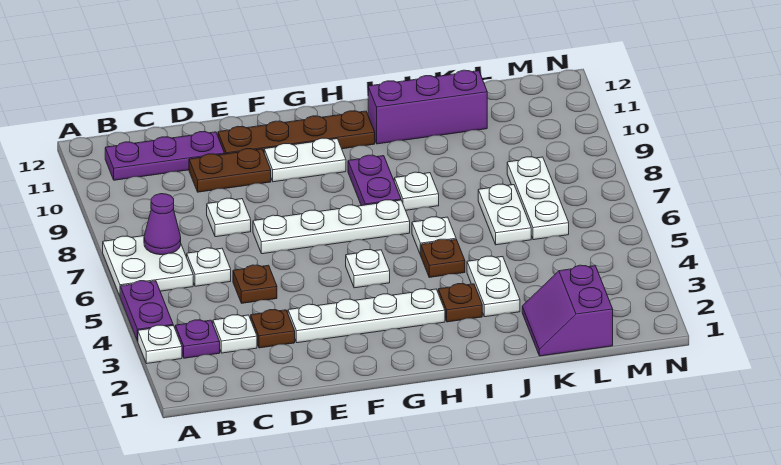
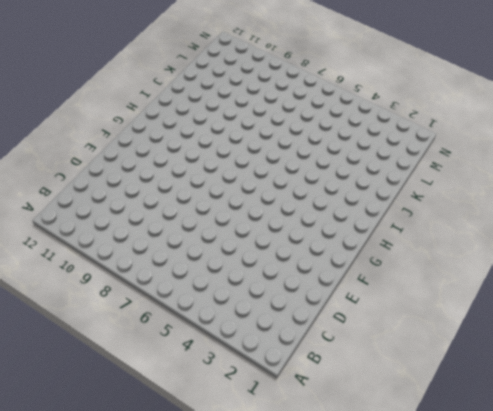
none -> white plate A3 level 1
none -> purple plate A4:A5 level 1
none -> white plate A6:B7 level 1

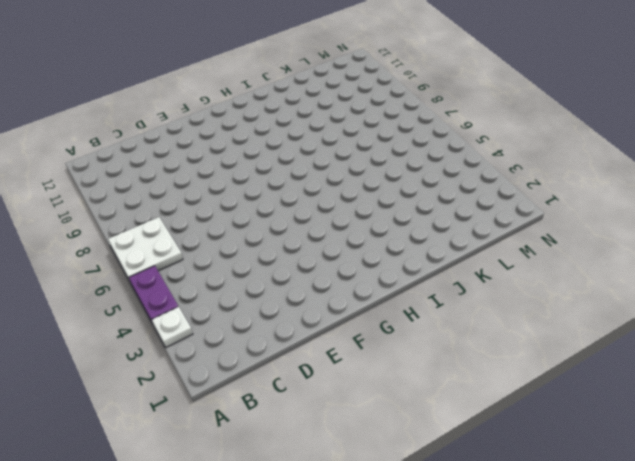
none -> purple plate B3 level 1
none -> purple plate B11:D11 level 1
none -> white plate C3 level 1

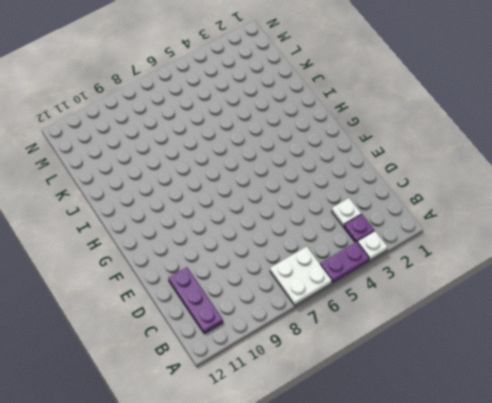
none -> white plate C6 level 1
none -> brown plate D3 level 1
none -> brown plate D5 level 1

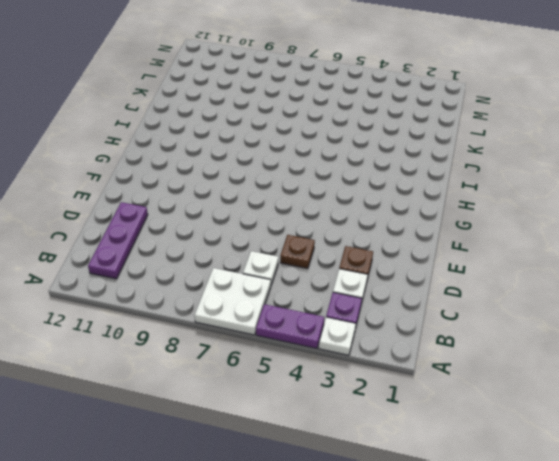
none -> white plate D8 level 1
none -> brown plate D10:E10 level 1
none -> white plate E3:H3 level 1

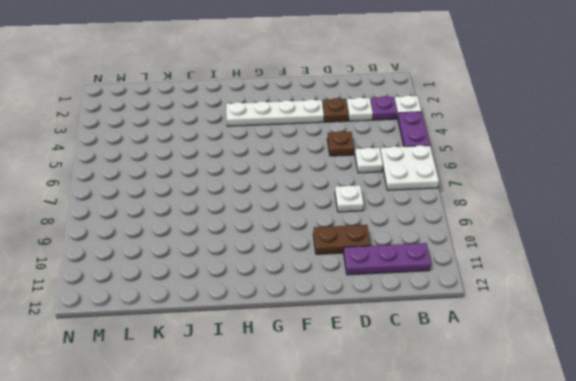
none -> white plate E7:H7 level 1
none -> brown plate E11:H11 level 1
none -> white plate F10:G10 level 1

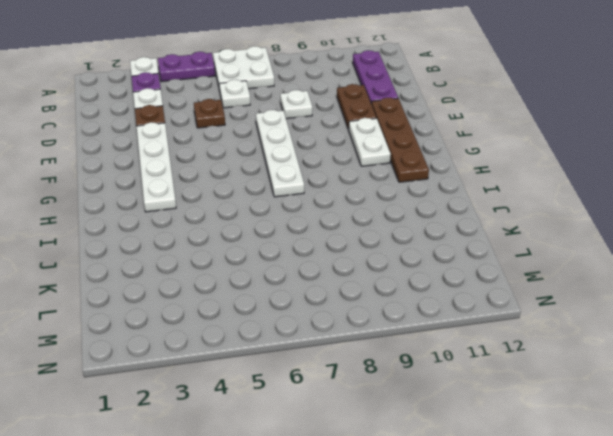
none -> white plate G5 level 1
none -> purple plate H8:H9 level 1
none -> brown plate I3 level 1

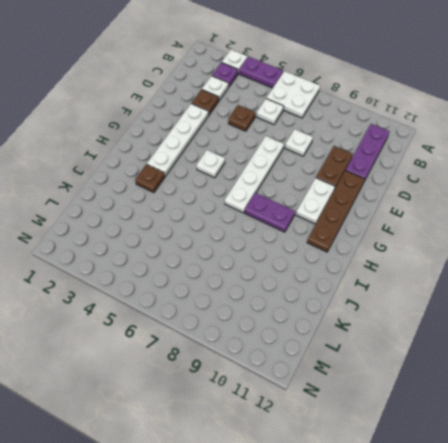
none -> brown plate I5 level 1
none -> white plate I6 level 1
none -> white plate I8 level 1

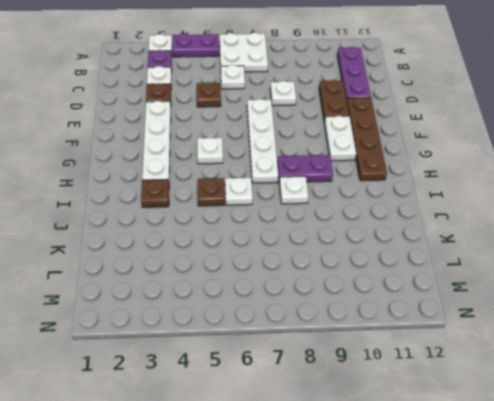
none -> purple brick I11:K11 level 1
none -> white plate J3:J4 level 1
none -> purple slope K1:L2 level 1 top L

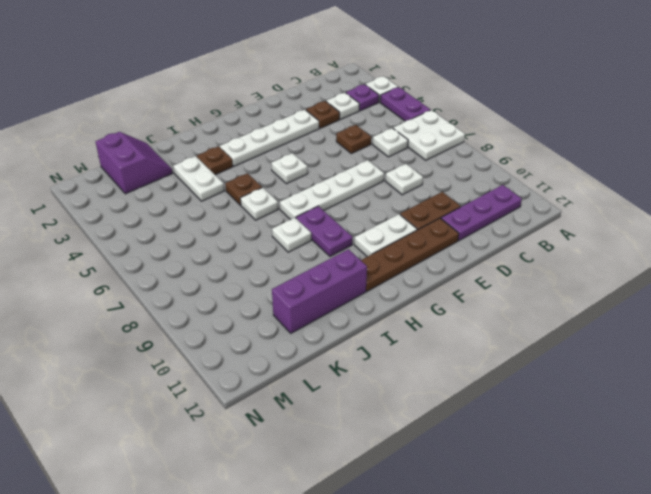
none -> white plate K6:K7 level 1
none -> white plate L6:L8 level 1
none -> purple cone B7 level 2

